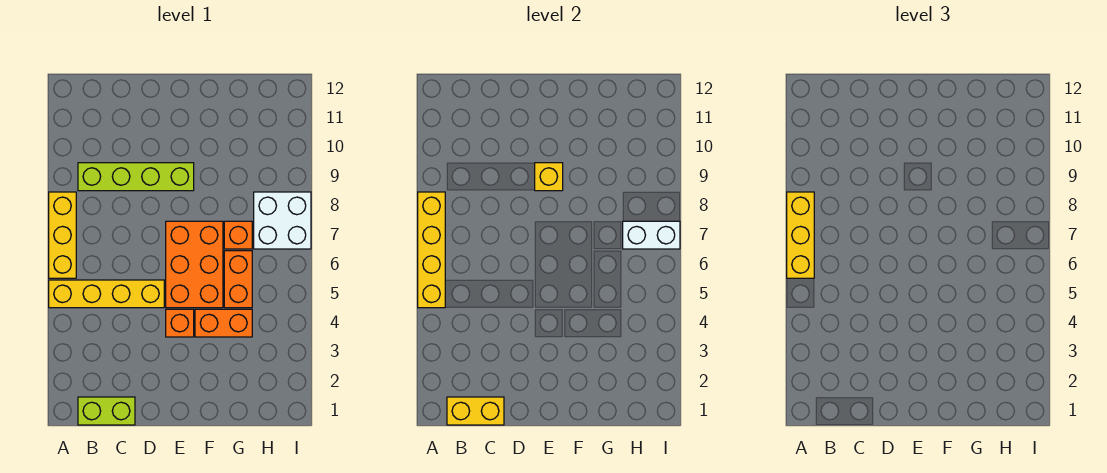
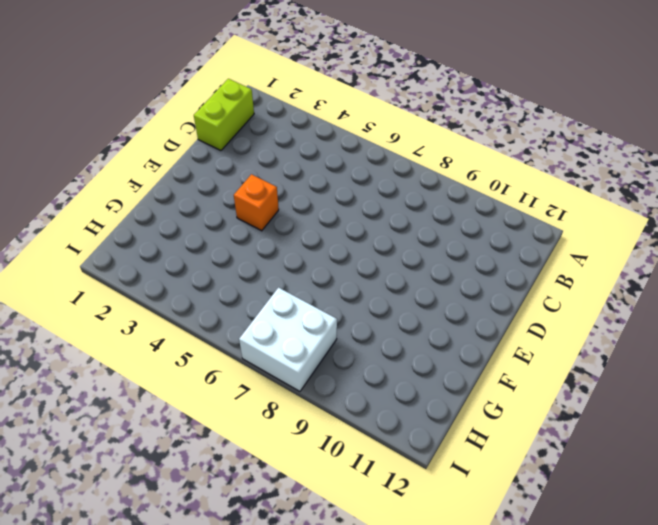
none -> yellow brick A5:D5 level 1
none -> yellow brick A6:A8 level 1
none -> lime brick B9:E9 level 1

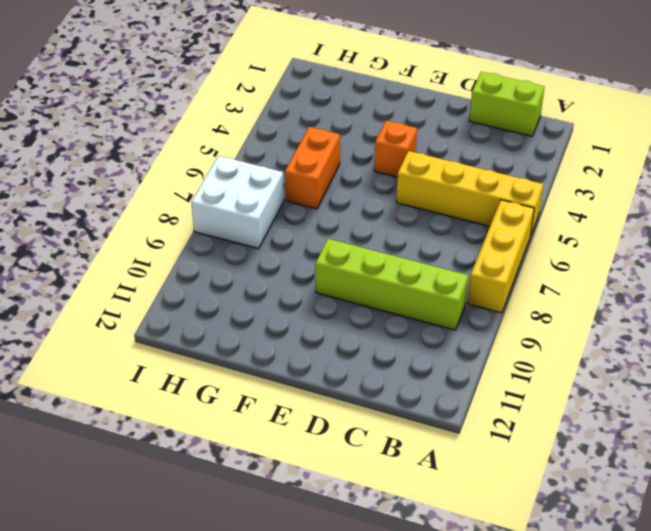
none -> orange brick E5:F7 level 1
none -> orange brick F4:G4 level 1
none -> orange brick G7 level 1

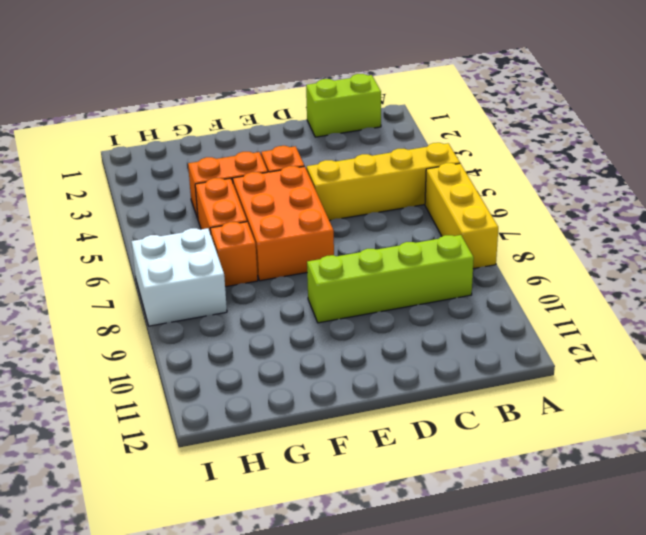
none -> yellow brick A5:A8 level 2
none -> yellow brick B1:C1 level 2
none -> yellow brick E9 level 2

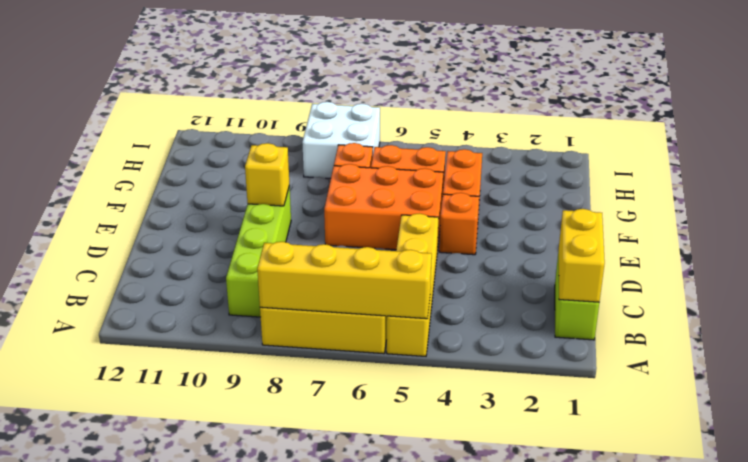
none -> white brick H7:I7 level 2
none -> yellow brick A6:A8 level 3

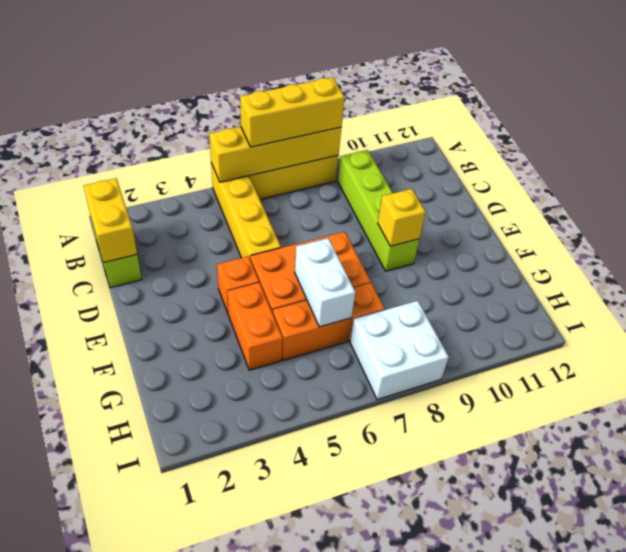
white brick F6:G6 level 2 -> white brick H7:I7 level 2

